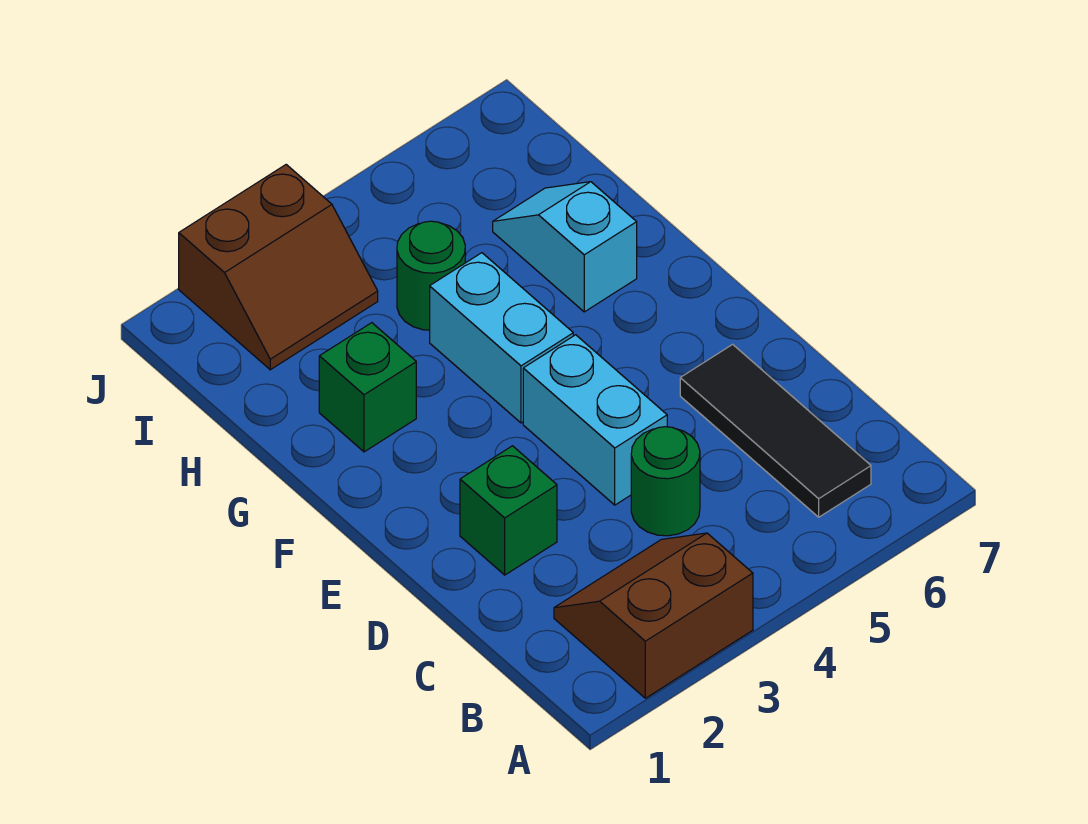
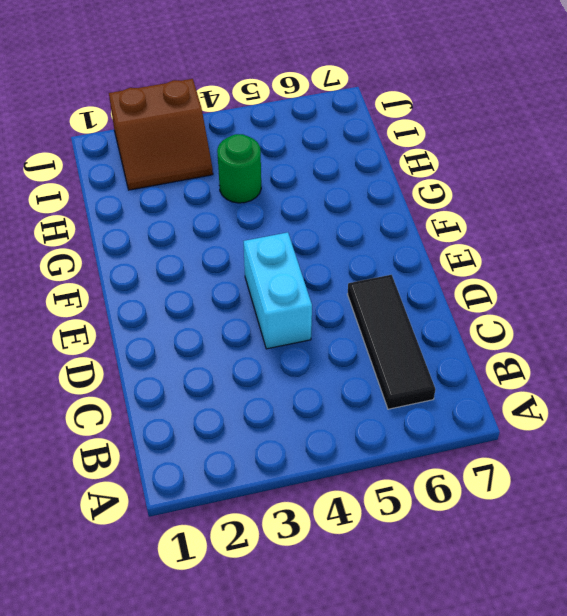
none -> brown slope A2:B3 level 1 top A
none -> green round brick C4 level 1

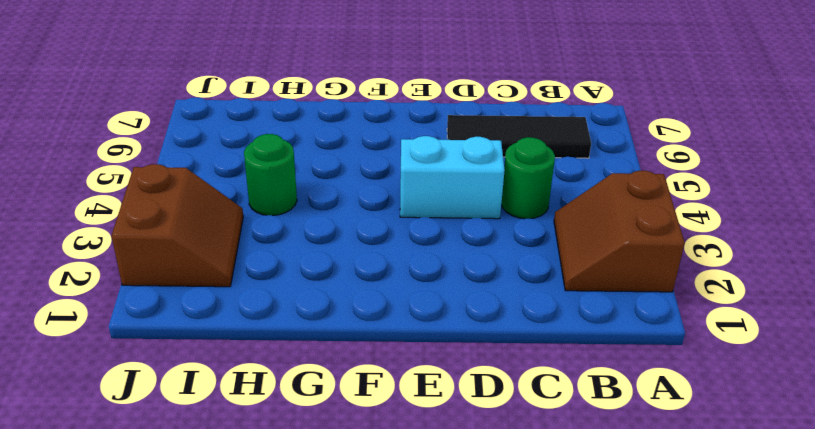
none -> green brick D2 level 1
none -> cyan brick F4:G4 level 1

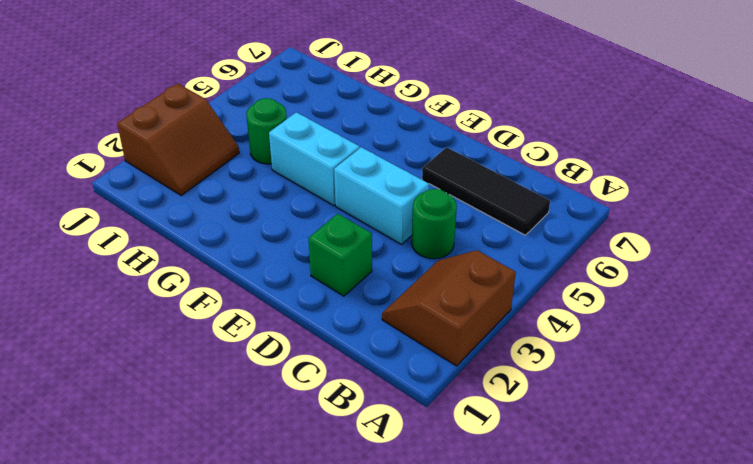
none -> green brick G2 level 1
none -> cyan slope G6:H6 level 1 top G

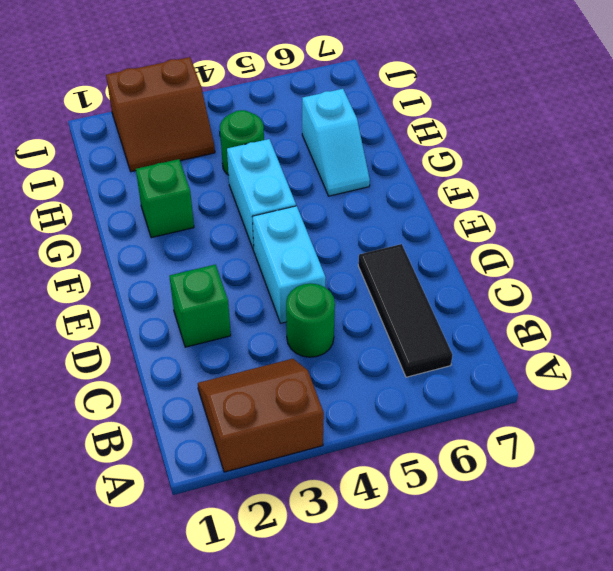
cyan slope G6:H6 level 1 top H -> cyan slope G6:H6 level 1 top G

